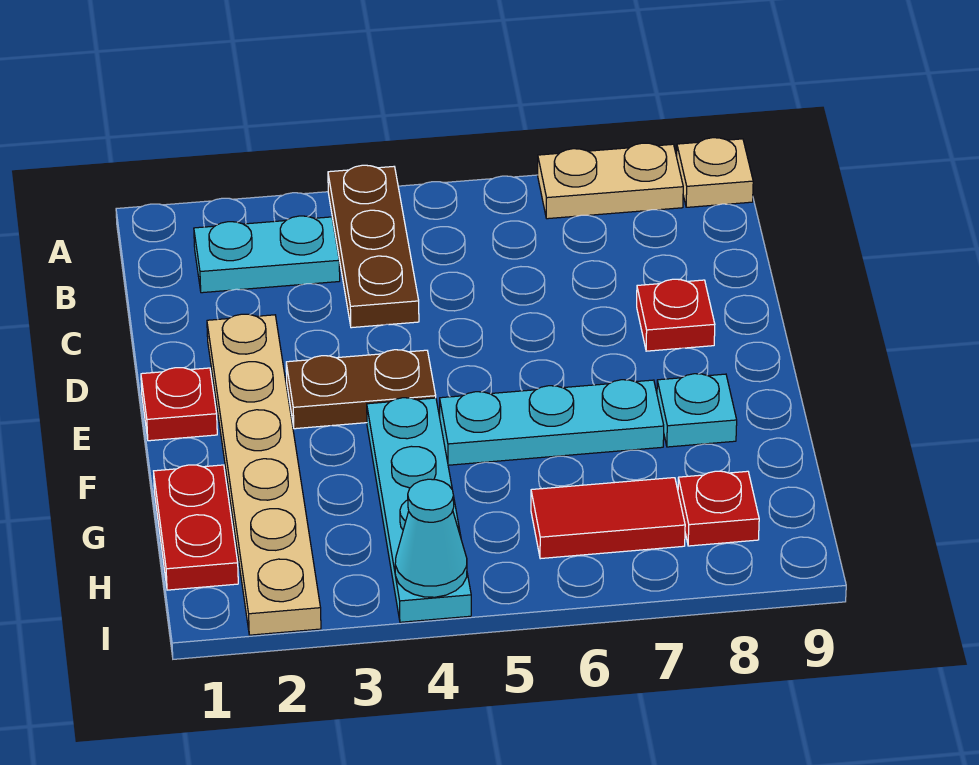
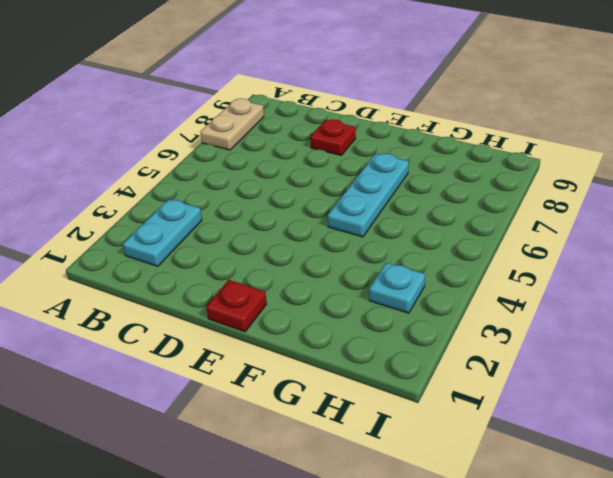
cyan plate H3 level 1 -> cyan plate F8 level 1
none -> brown plate A4:C4 level 1
none -> tan plate A9 level 1
none -> tan plate D2:I2 level 1

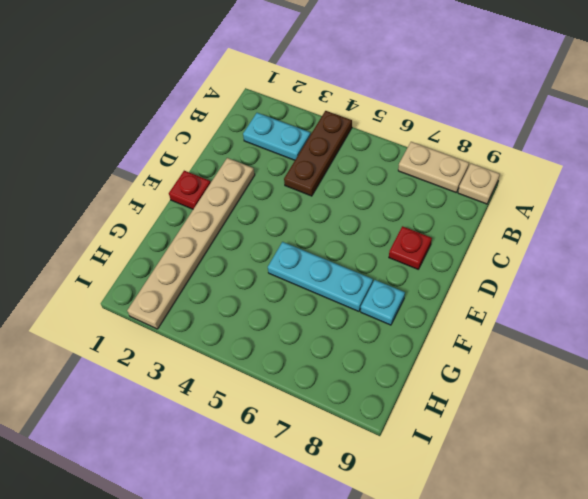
none -> brown plate E3:E4 level 1
none -> cyan plate F4:I4 level 1
none -> red plate G1:H1 level 1

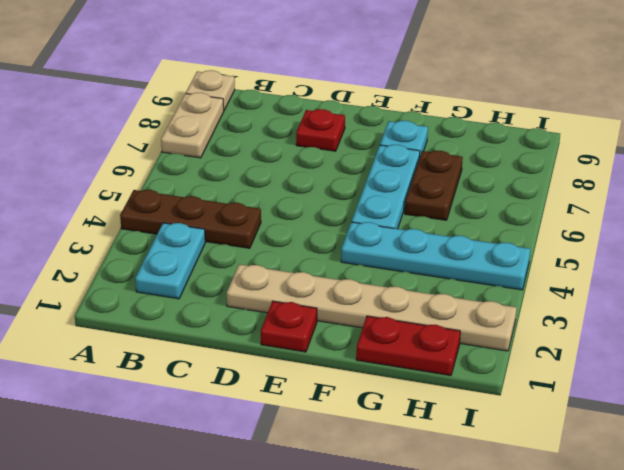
brown plate G6:G7 level 1 -> brown plate E3:E4 level 1
none -> red tile H6:H7 level 1
none -> red plate H8 level 1
none -> cyan cone I4 level 2

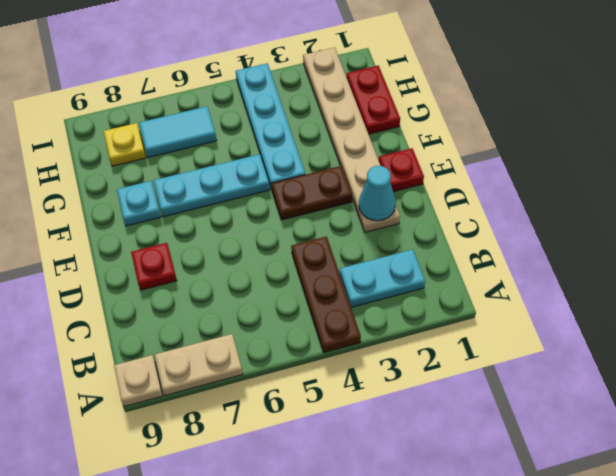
cyan cone D2 level 2 -> cyan cone I4 level 2
cyan tile H6:H7 level 1 -> red tile H6:H7 level 1
yellow plate H8 level 1 -> red plate H8 level 1

